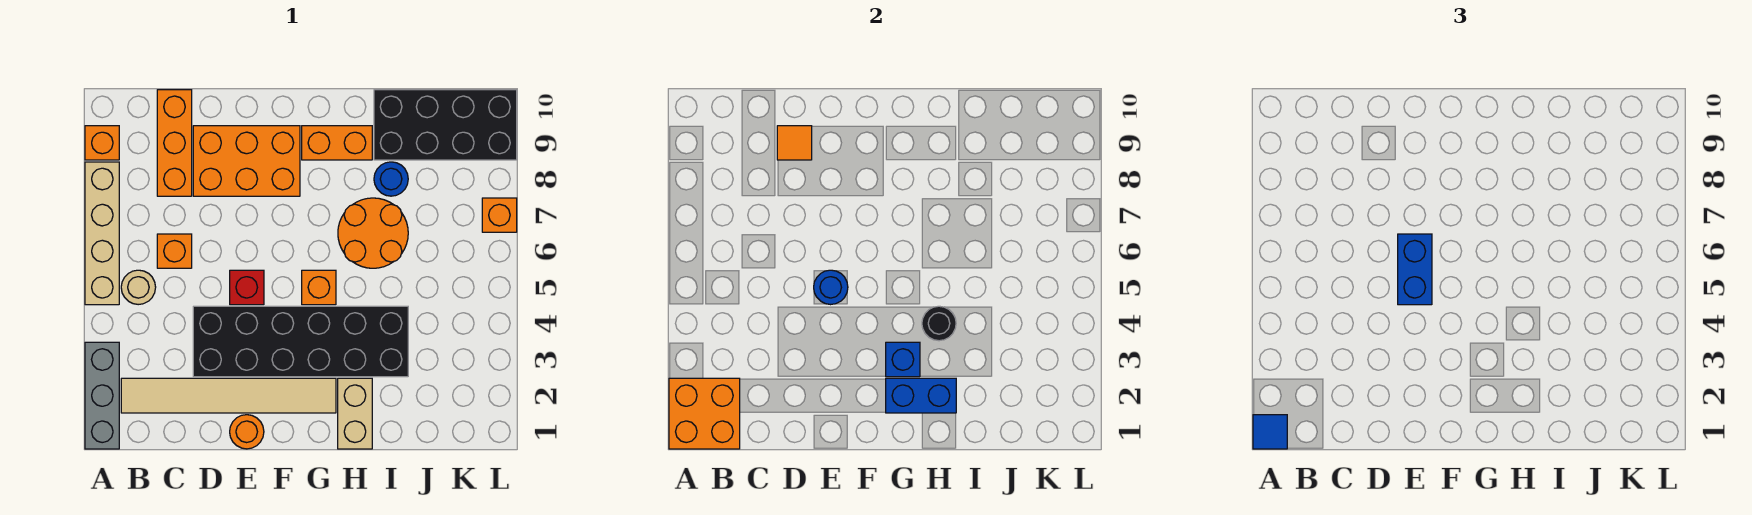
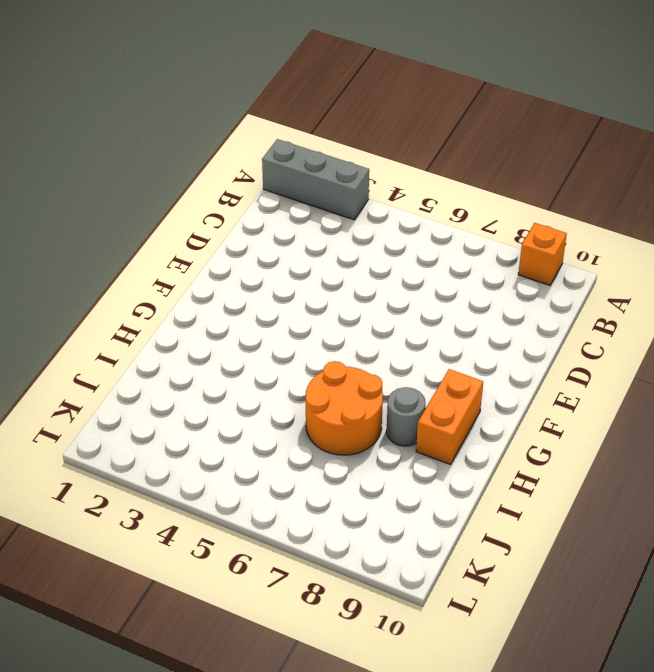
grey round brick H8 level 1 -> none
none -> tan brick A5:A8 level 1
none -> tan tile B2:G2 level 1
none -> tan round brick B5 level 1

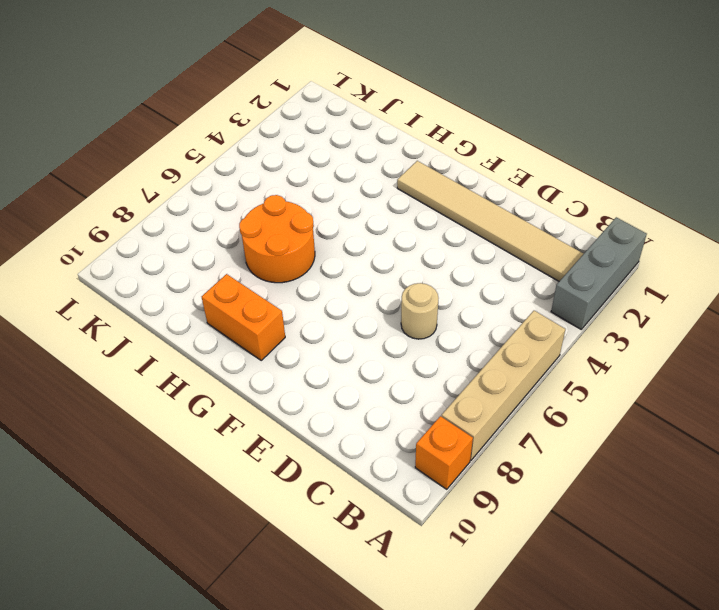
tan round brick D6 level 1 -> tan round brick B5 level 1
none -> orange brick C6 level 1
none -> orange brick C8:C10 level 1
none -> black brick D3:I4 level 1

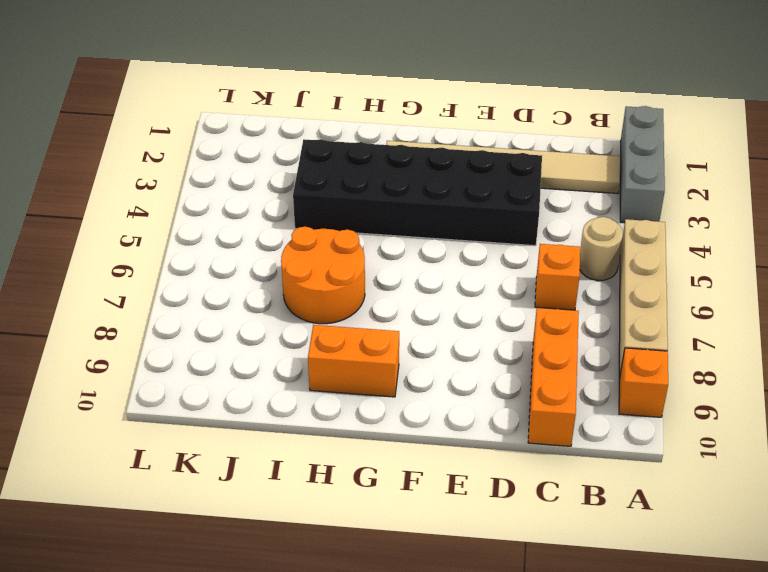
none -> orange brick D8:F9 level 1
none -> orange round brick E1 level 1
none -> red brick E5 level 1

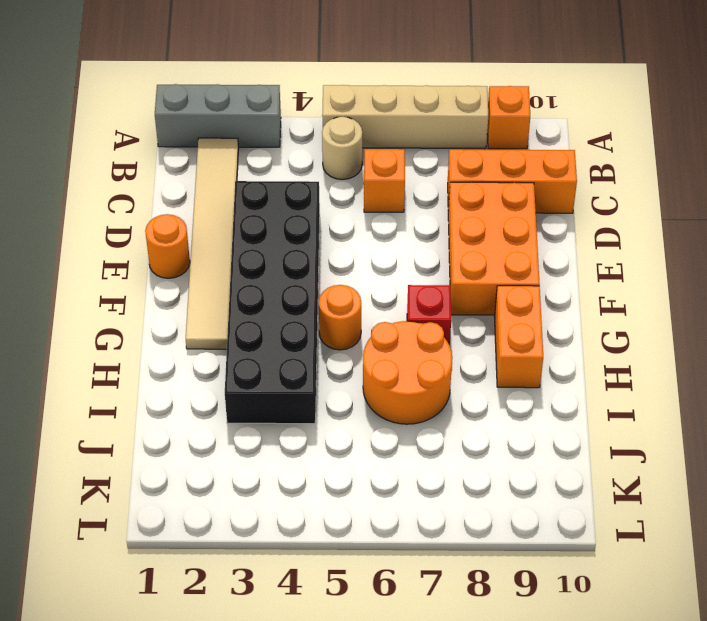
orange round brick G5 level 1 -> orange brick G5 level 1
red brick G7 level 1 -> red brick E5 level 1
none -> tan brick H1:H2 level 1
none -> blue round brick I8 level 1
none -> black brick I9:L10 level 1

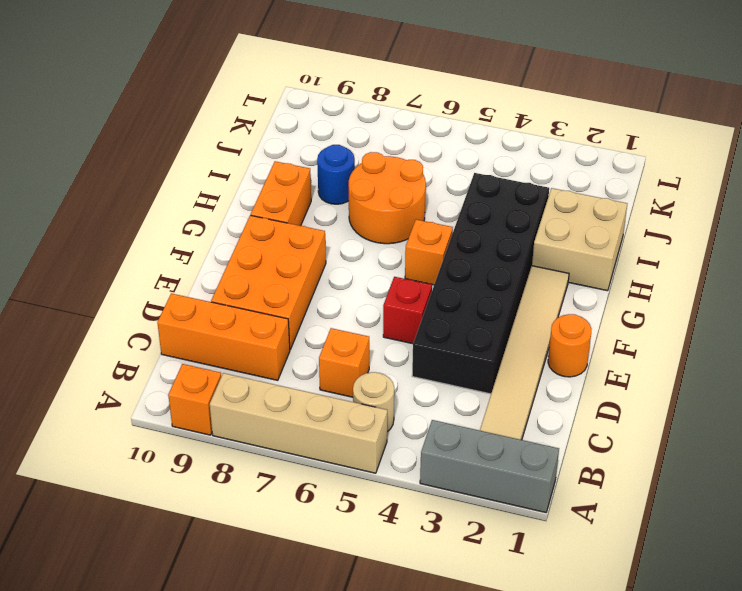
tan brick H1:I2 level 1 -> tan brick H1:H2 level 1
none -> black brick I9:L10 level 1
none -> orange brick L7 level 1
none -> orange brick A1:B2 level 2

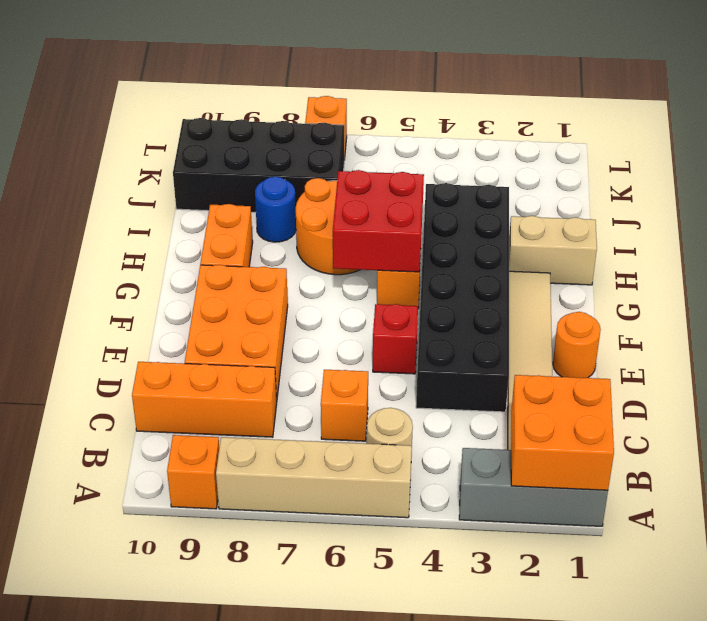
red brick G5:H6 level 2 -> none
black brick J7:K10 level 1 -> black brick I9:L10 level 1
none -> orange tile D9 level 2
none -> blue round brick E5 level 2
none -> blue brick G2:H2 level 2

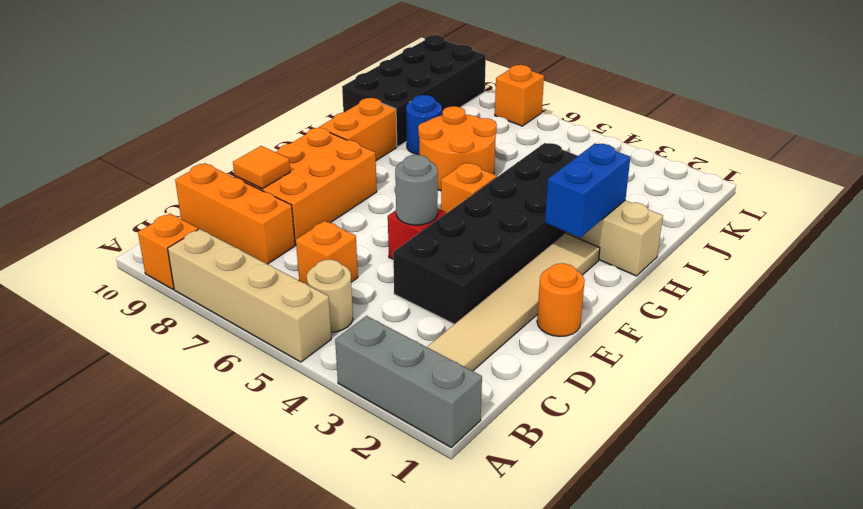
grey round brick E5 level 2 -> blue round brick E5 level 2
none -> orange brick A1:B2 level 2
none -> blue brick G3 level 2
none -> black round brick H4 level 2

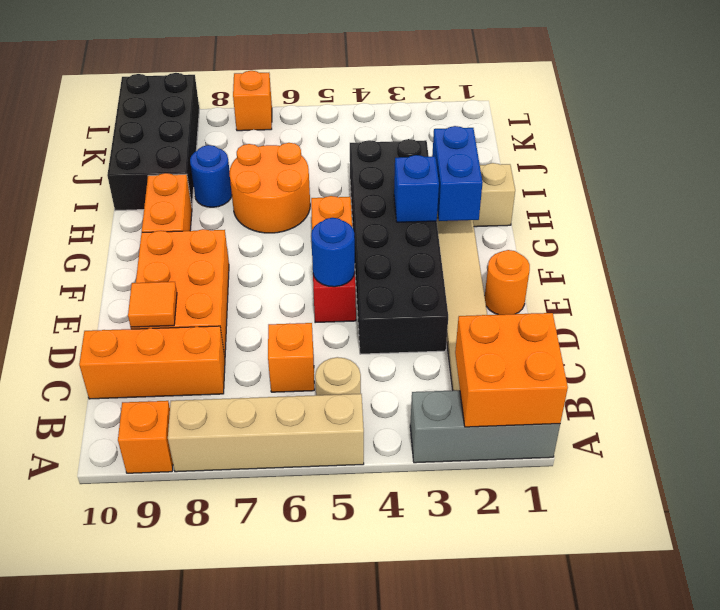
none -> black round brick H4 level 2
none -> blue tile A1 level 3
none -> blue brick E5:E6 level 3

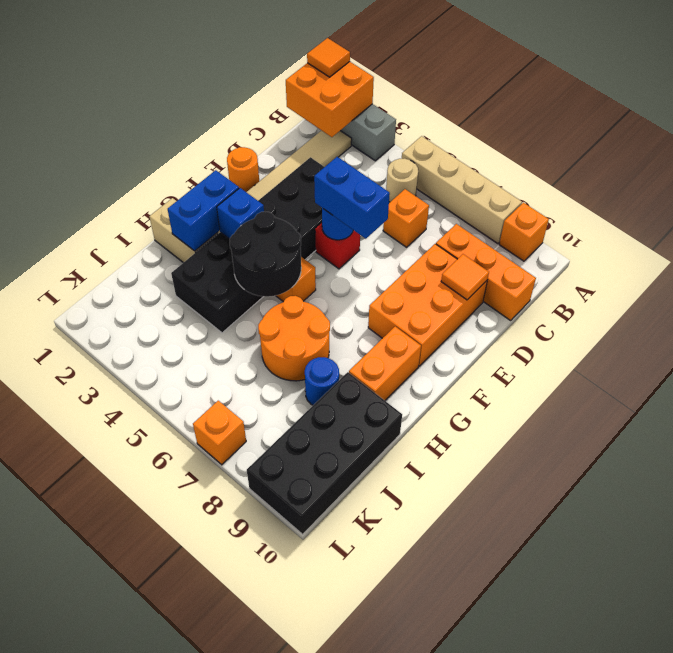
orange tile A1 level 3 -> blue tile A1 level 3
black round brick G4:H5 level 2 -> black round brick H4 level 2

